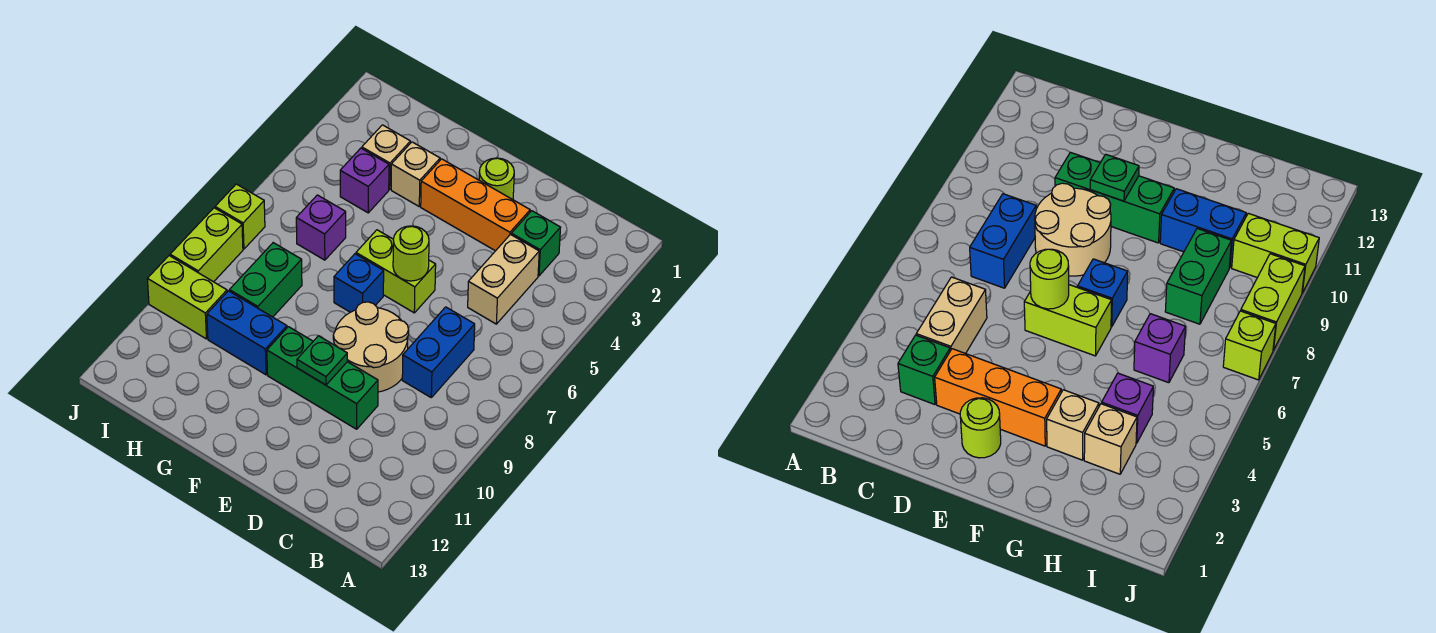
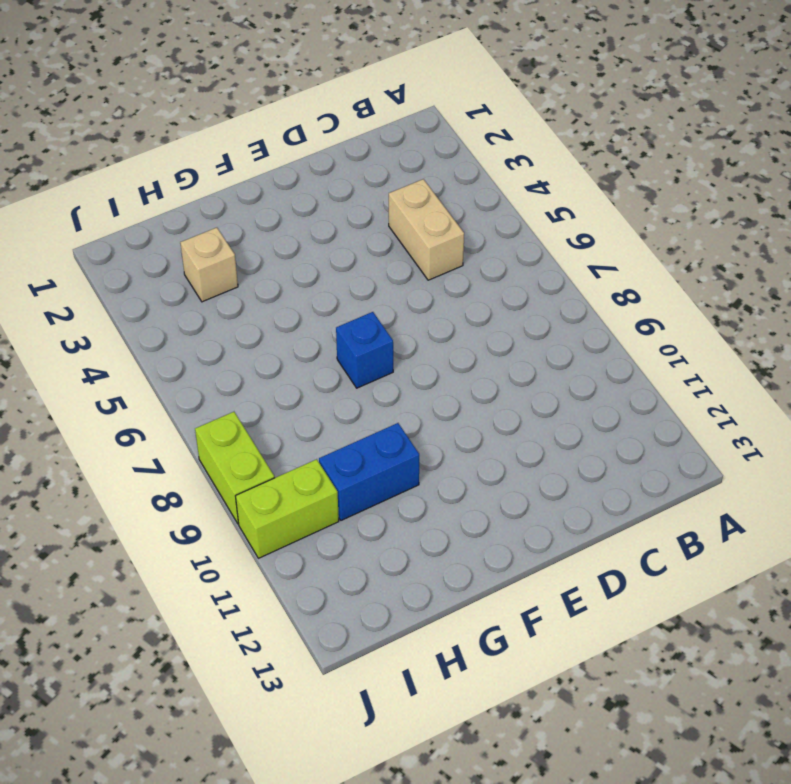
none -> green brick C3 level 1
none -> blue brick C7:C8 level 1
none -> orange brick D3:F3 level 1

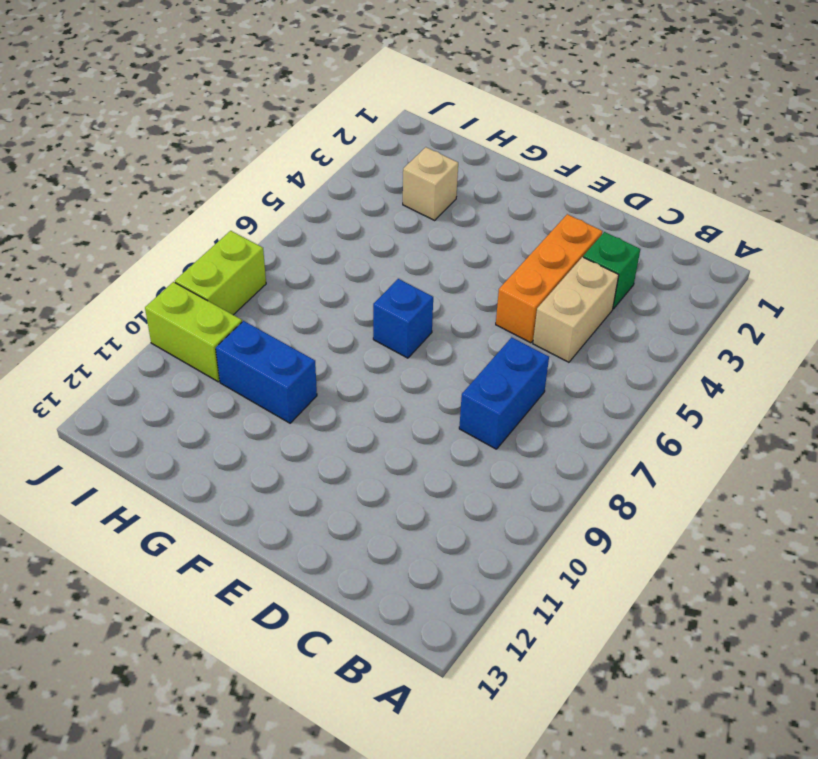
orange brick D3:D5 level 1 -> orange brick D3:F3 level 1
none -> tan round brick D8:E9 level 1
none -> green brick D10:F10 level 1
none -> lime round brick E2 level 1

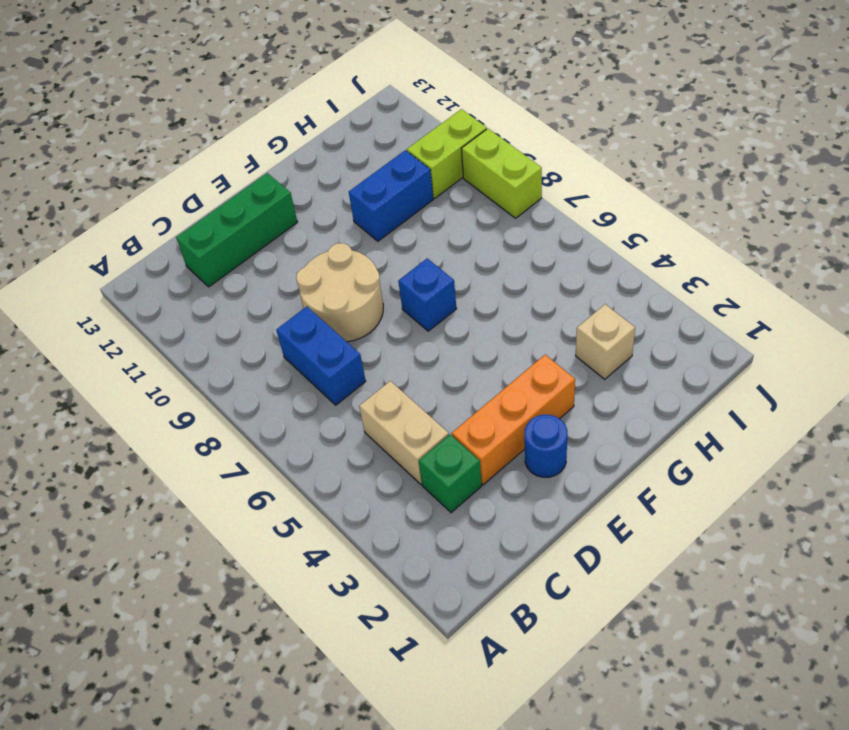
green brick C12:E12 level 1 -> green brick D10:F10 level 1
blue round brick E2 level 1 -> lime round brick E2 level 1
none -> lime brick E6:F6 level 1
none -> tan brick G3 level 1
none -> purple brick H4 level 1

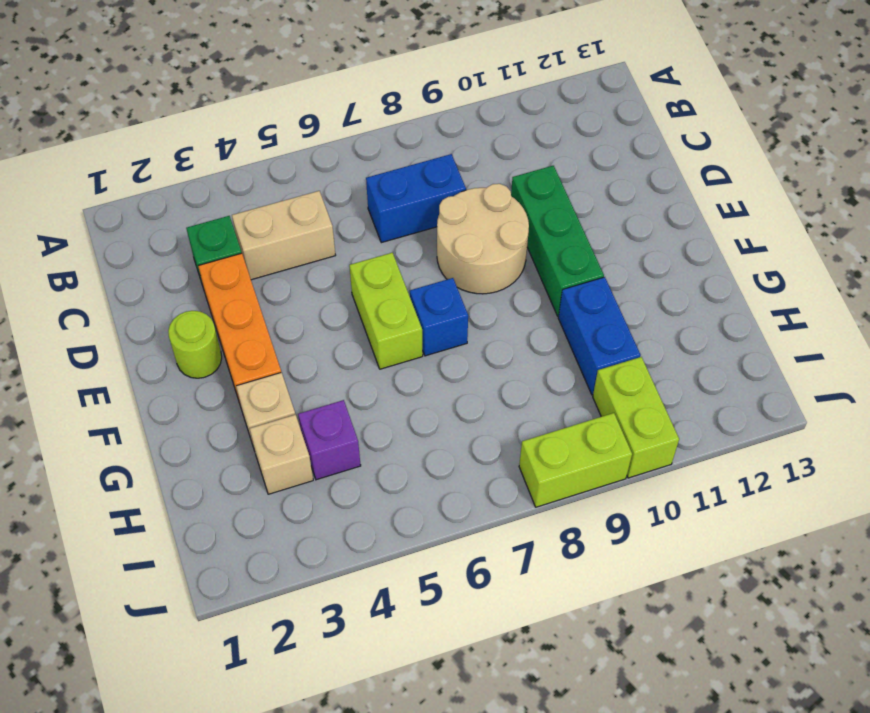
none -> purple brick H6 level 1
none -> green brick H8:H9 level 1
none -> lime brick J7 level 1

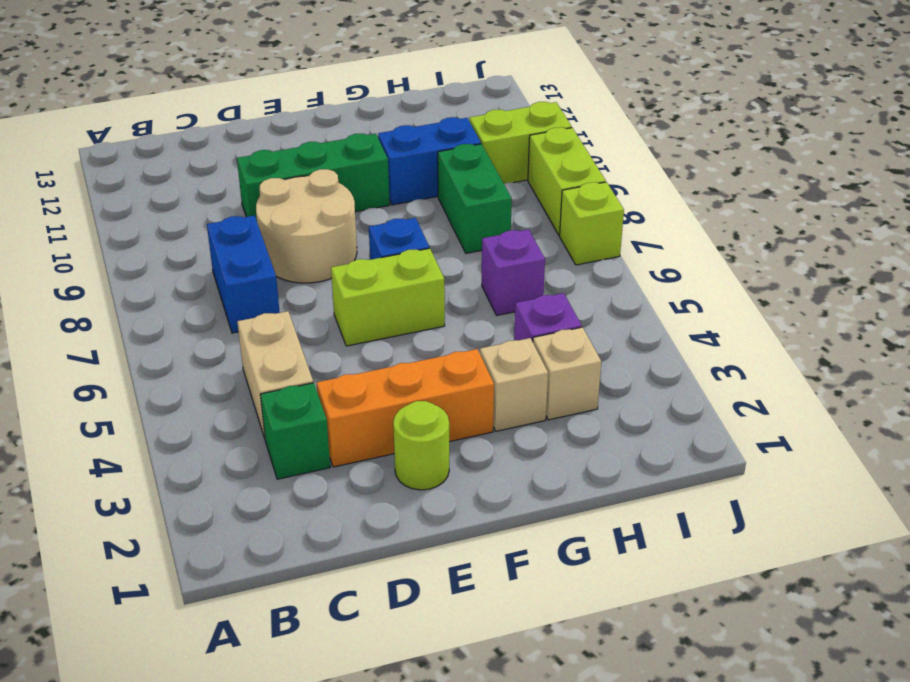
none -> lime round brick E6 level 2
none -> green plate E10 level 2

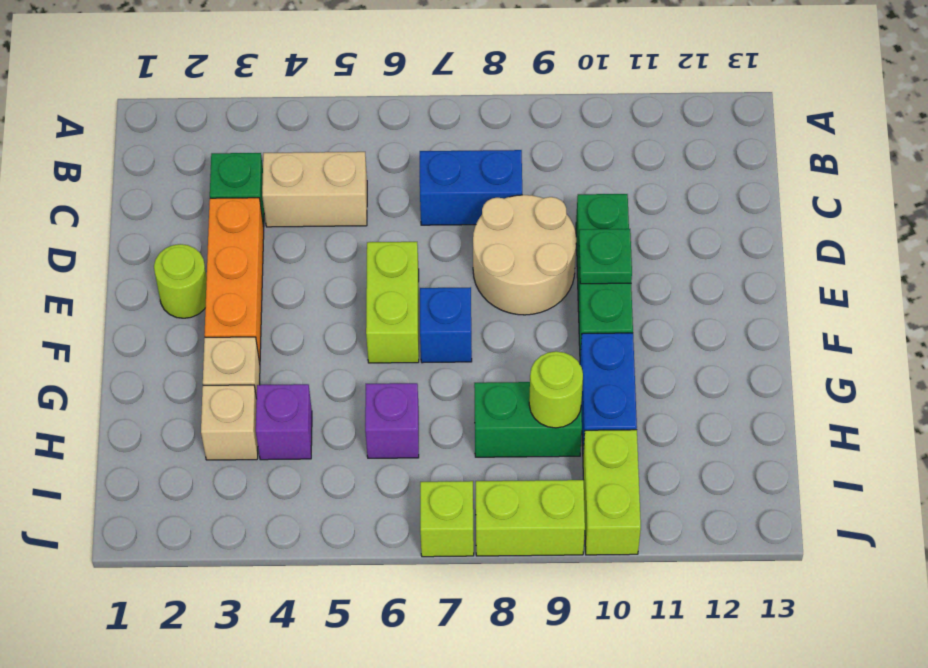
lime round brick H9 level 2 -> lime round brick E6 level 2

